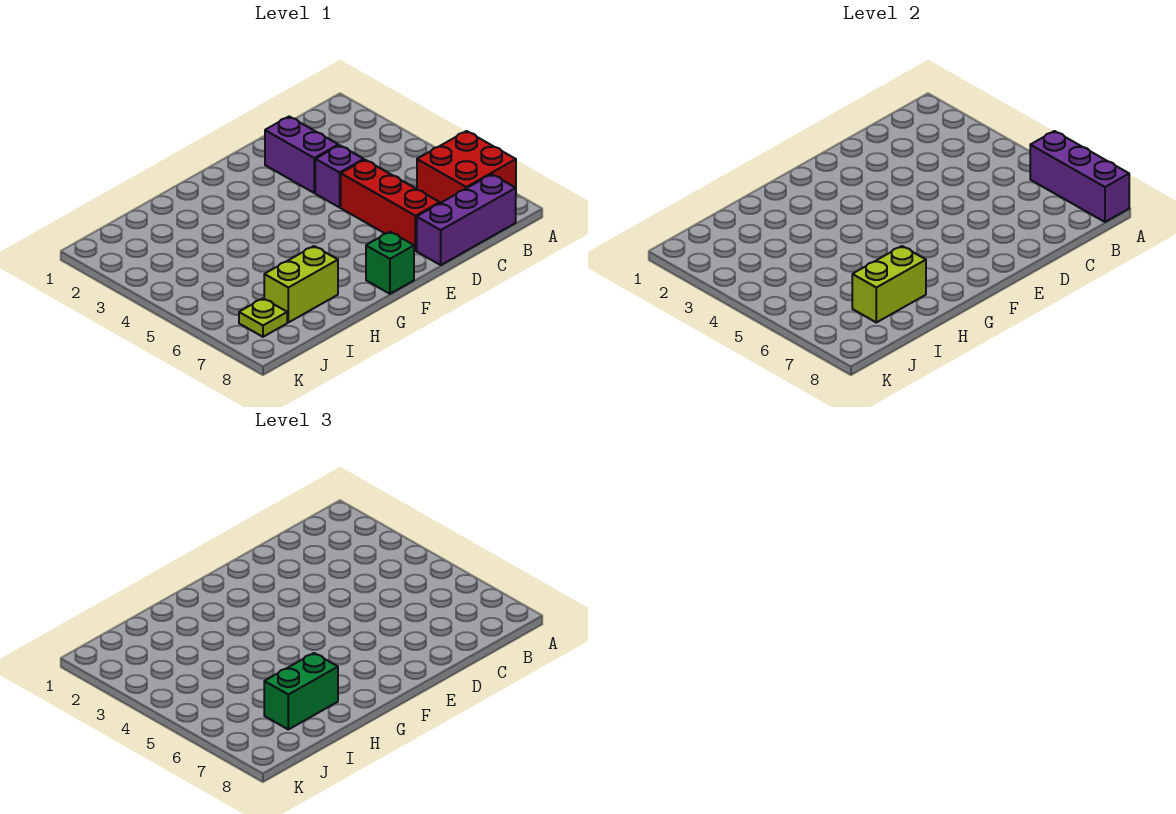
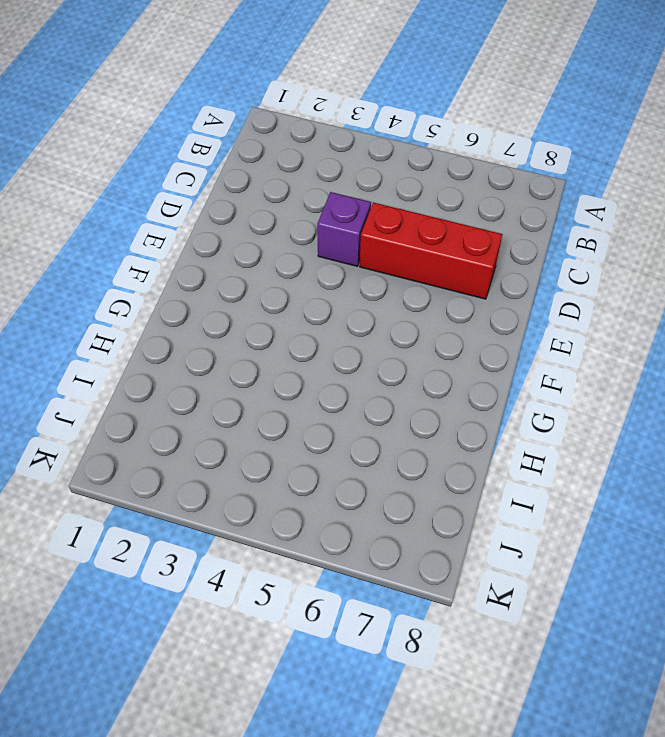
none -> red brick A6:B7 level 1
none -> purple brick B8:D8 level 1

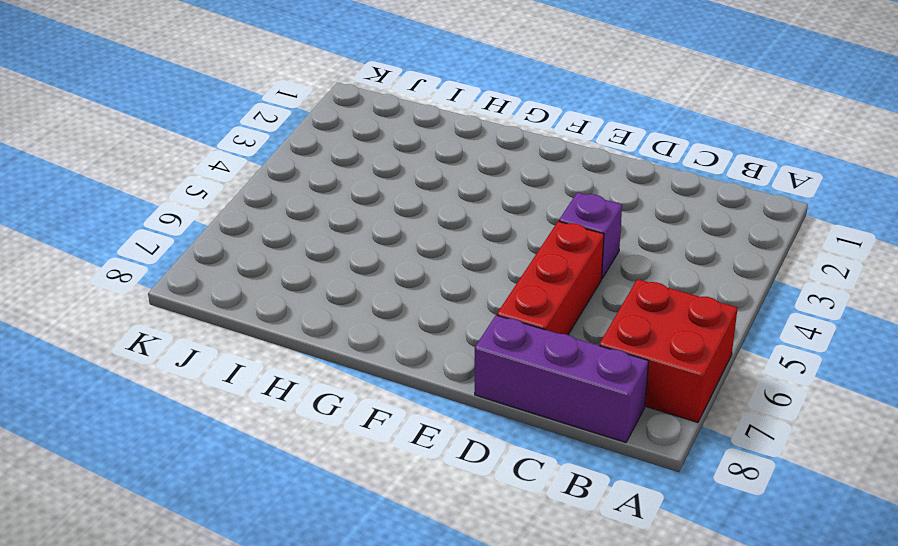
none -> purple brick D2:D3 level 1
none -> green brick F8 level 1

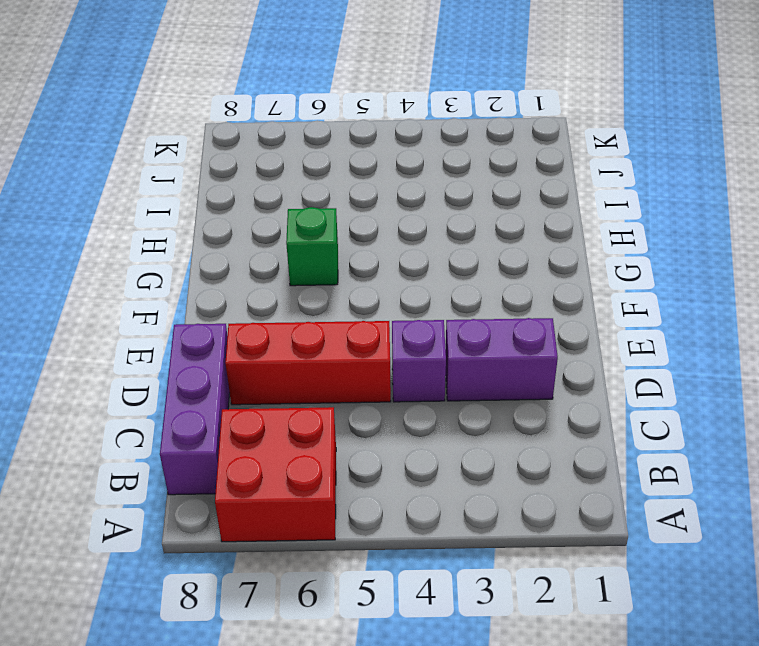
green brick G6 level 1 -> green brick F8 level 1
none -> lime brick H7:I7 level 1
none -> lime plate J7 level 1

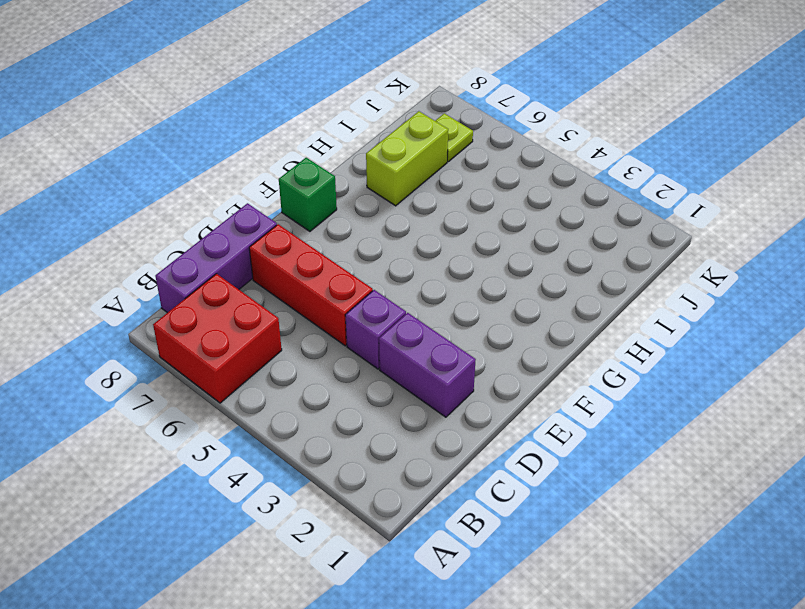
none -> purple brick A6:A8 level 2
none -> lime brick H7:I7 level 2

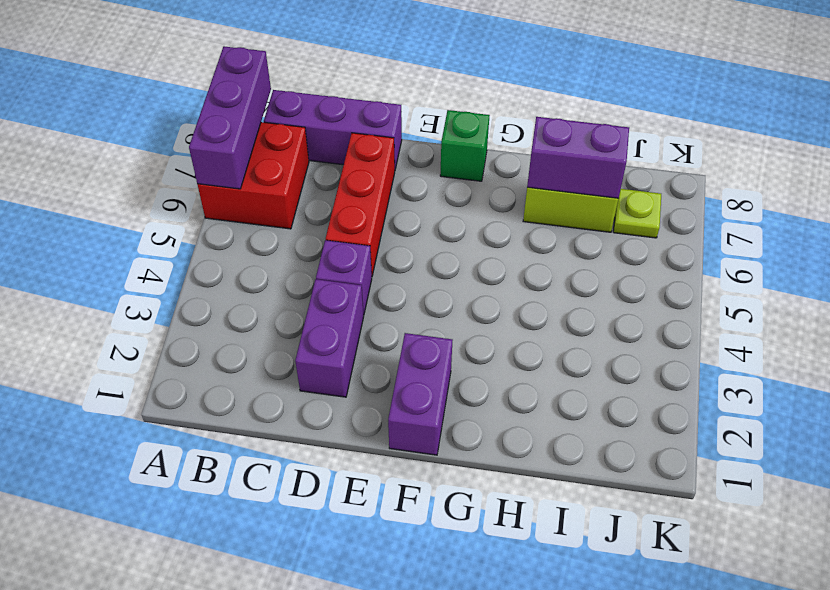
purple brick F1:F2 level 1 -> none
purple brick H7:I7 level 2 -> lime brick H7:I7 level 2
none -> green brick H7:I7 level 3

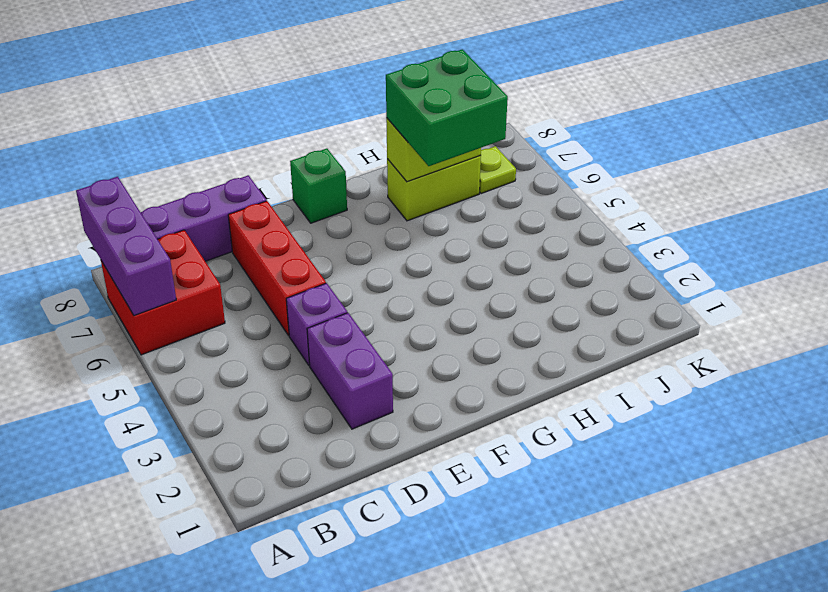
green brick H6:I7 level 3 -> green brick H7:I7 level 3

